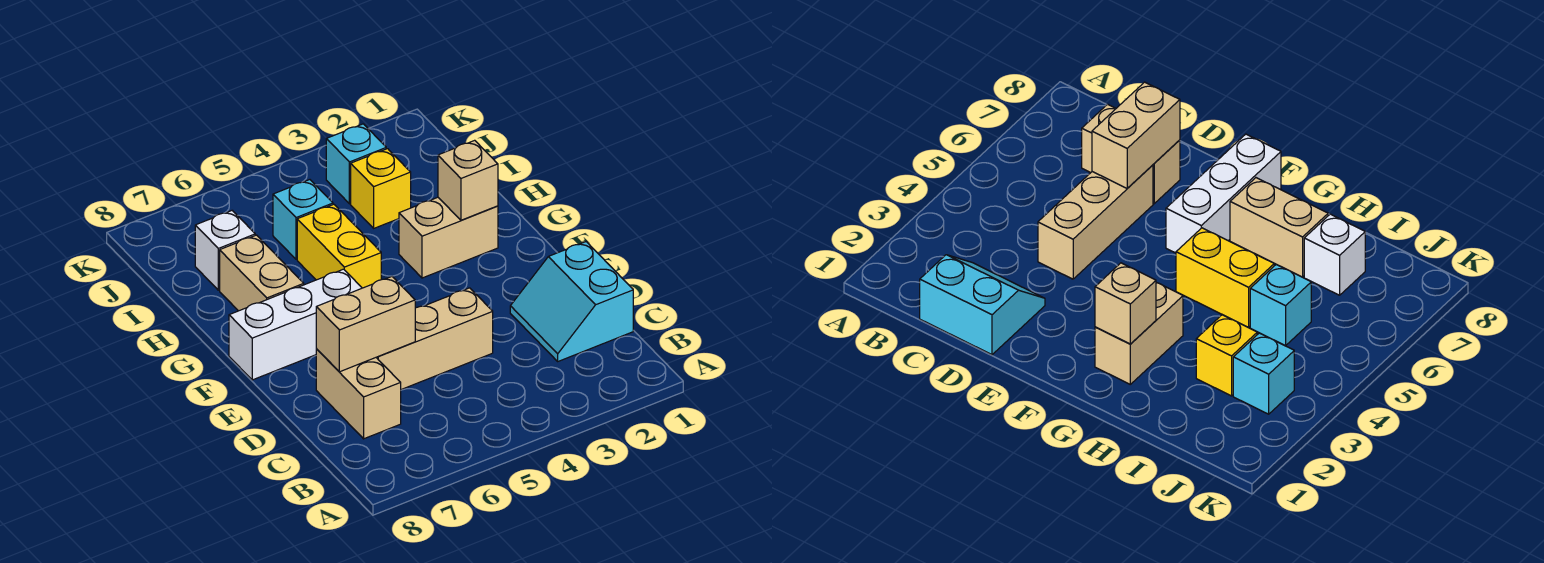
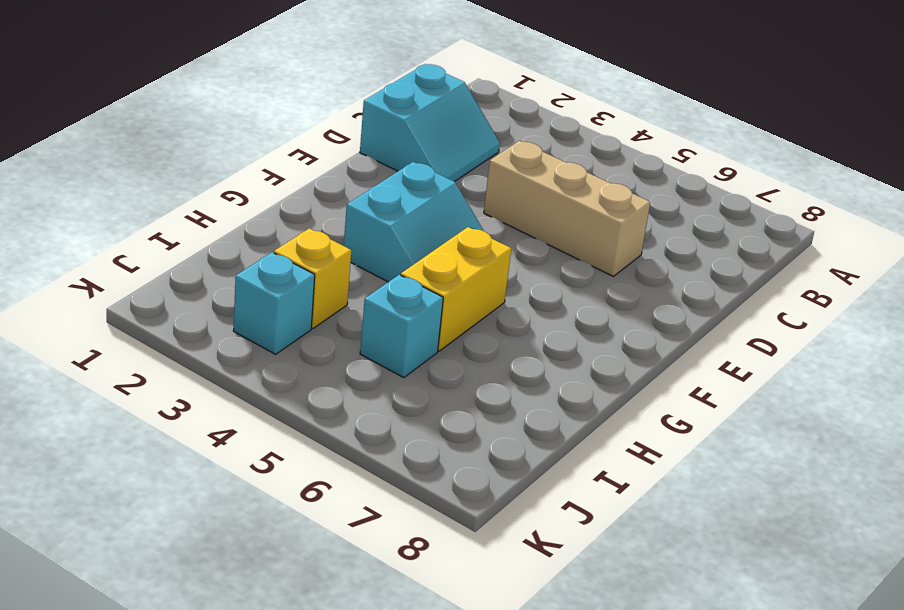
cyan slope F3:G4 level 1 top 3 -> tan brick G2:G3 level 1
none -> tan brick C7:D7 level 1
none -> white brick F6:F8 level 1
none -> tan brick G7:H7 level 1

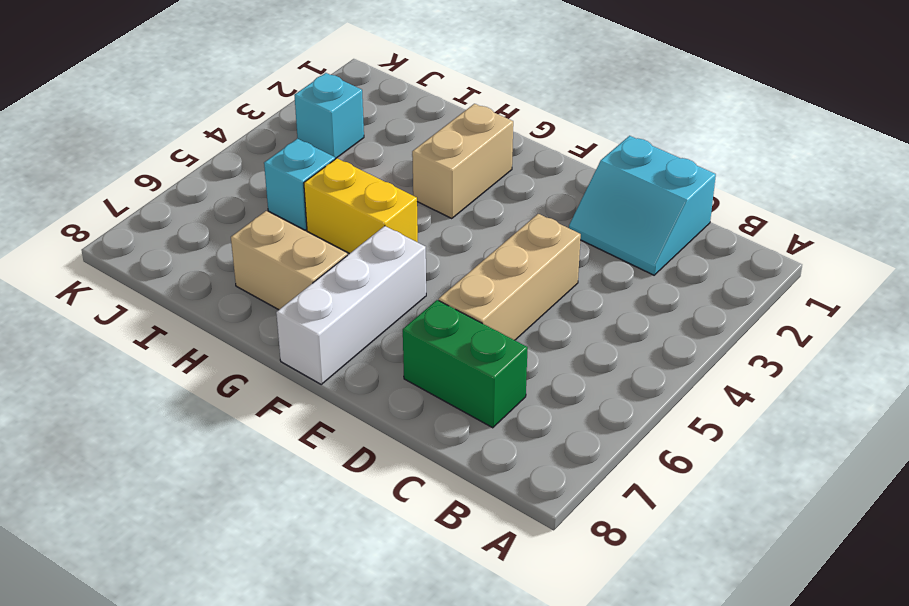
green brick C7:D7 level 1 -> tan brick C7:D7 level 1
none -> yellow brick I3 level 1
none -> white brick I7 level 1
none -> tan brick D6:D7 level 2

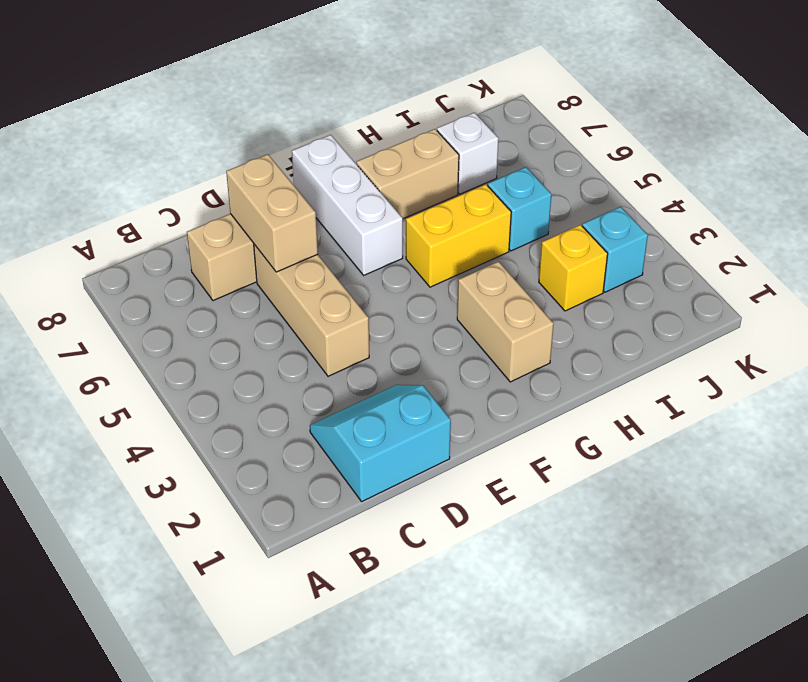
none -> tan brick G2 level 2

